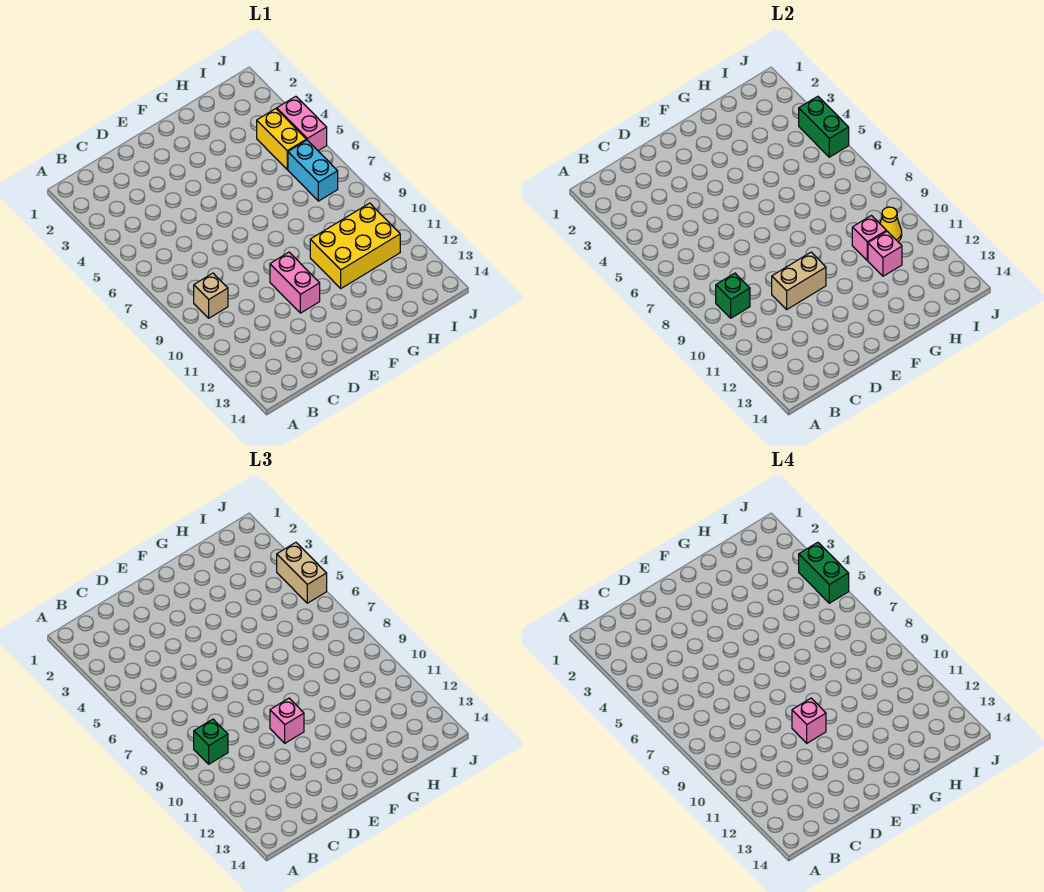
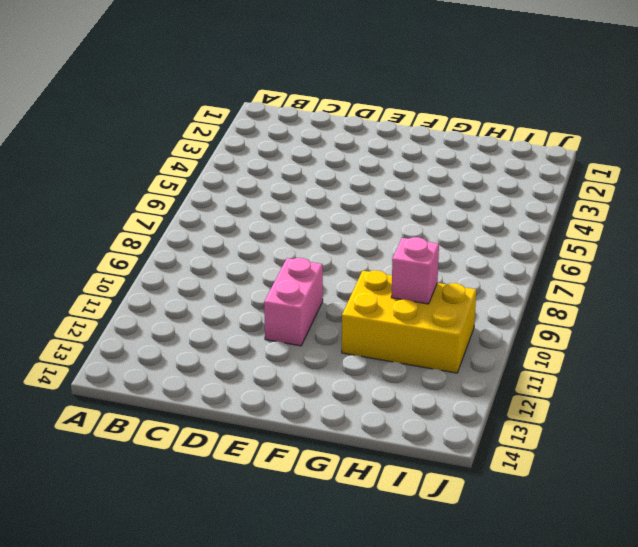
none -> tan brick B9 level 1
none -> yellow brick I4:I5 level 1
none -> cyan brick I6:I7 level 1

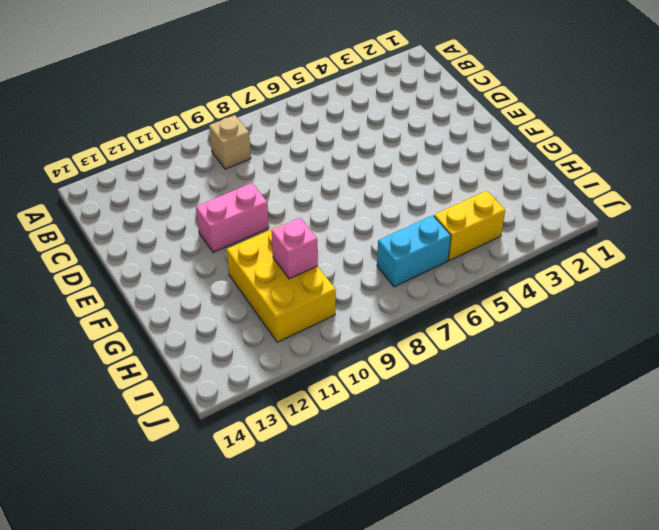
none -> pink brick J4:J5 level 1
none -> green brick B9 level 2
none -> tan brick D10:E10 level 2

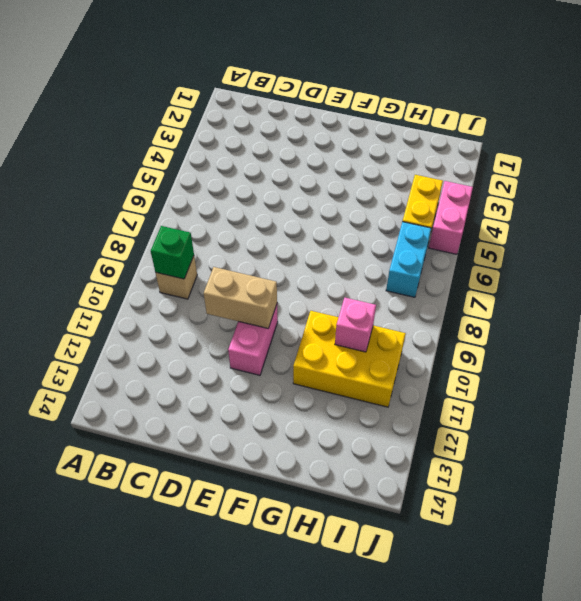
none -> pink brick H11 level 2
none -> yellow cone I10 level 2
none -> green brick J4:J5 level 2

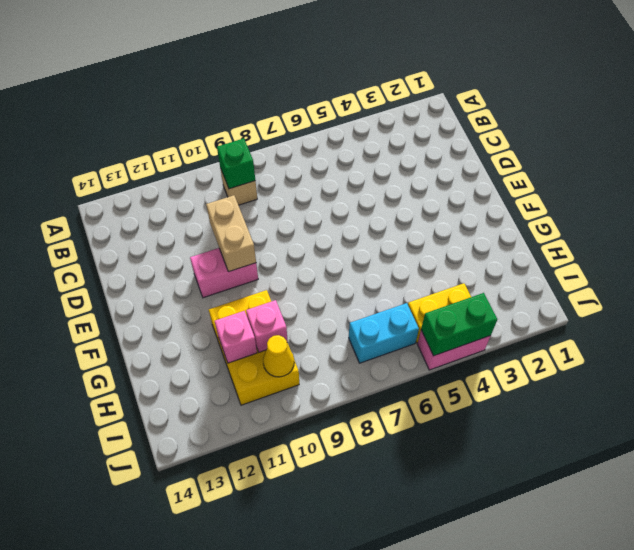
none -> green brick B9 level 3
none -> pink brick E10 level 3
none -> tan brick J4:J5 level 3

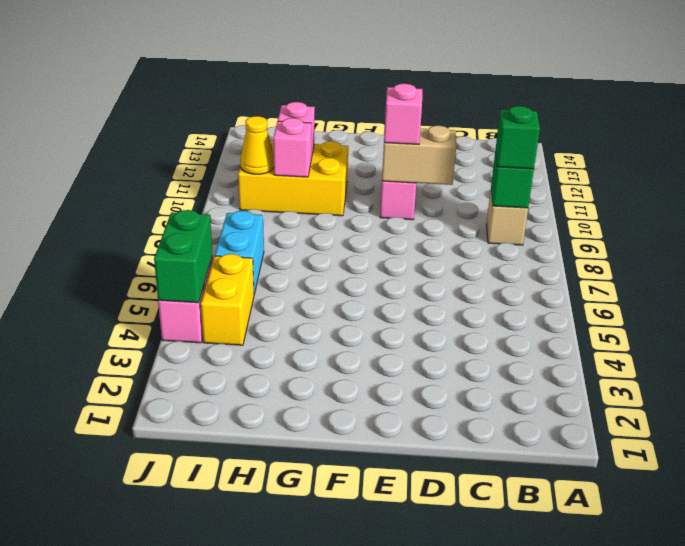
none -> tan brick J4:J5 level 3
none -> pink brick E10 level 4
none -> green brick J4:J5 level 4

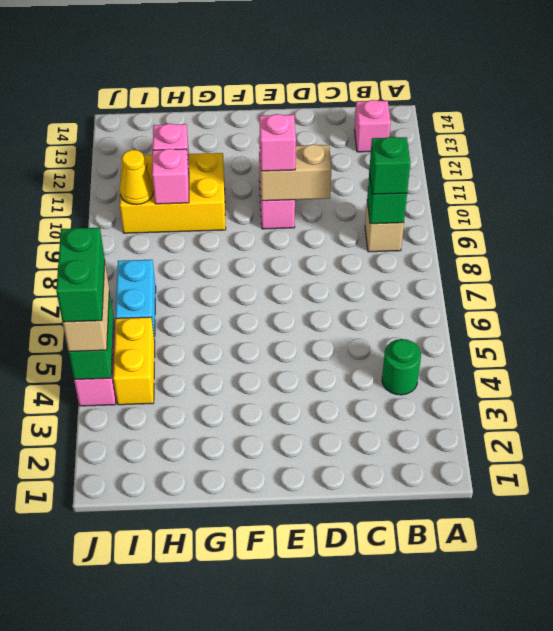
green round brick B4 level 1 -> none
pink brick B13 level 1 -> pink brick E10 level 4

